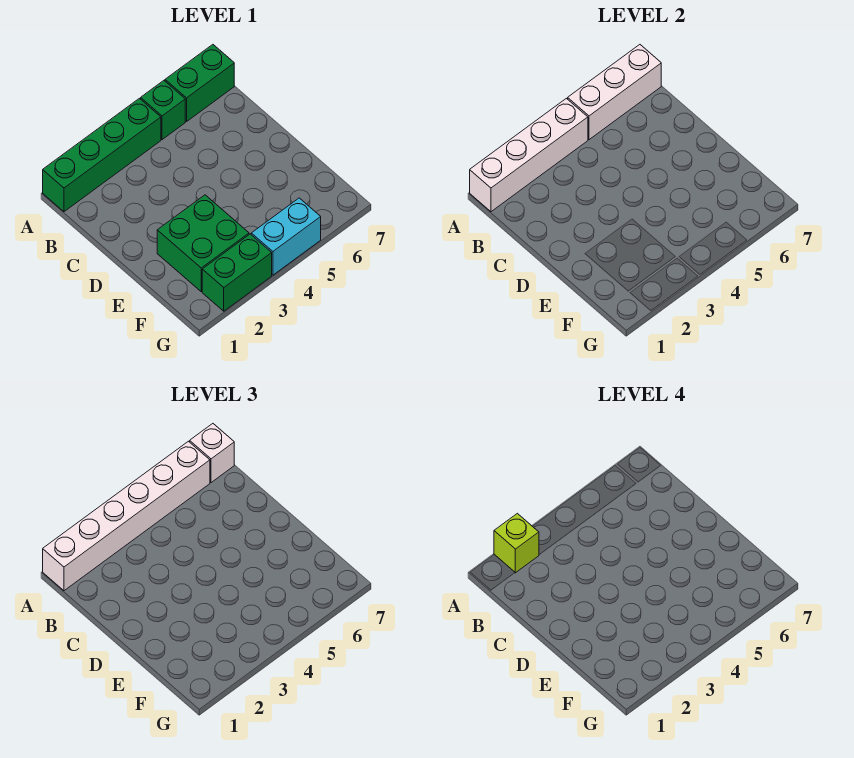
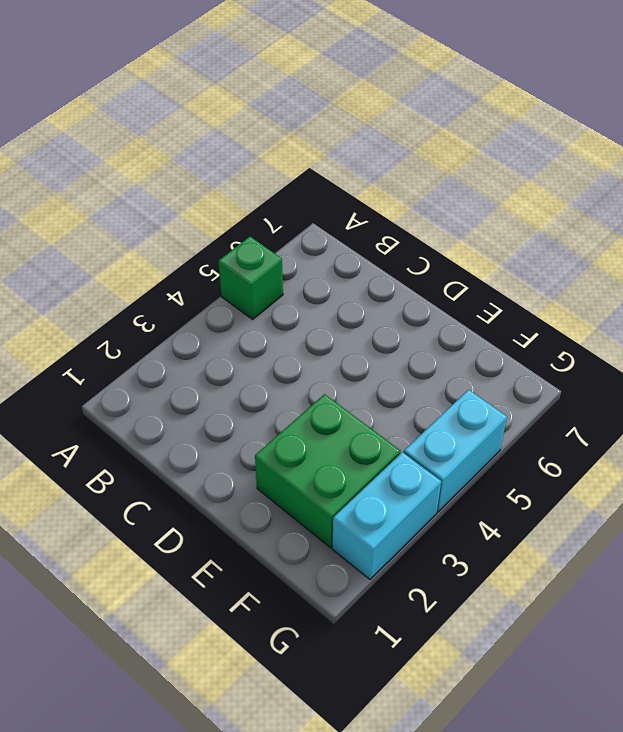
cyan brick G2:G3 level 1 -> green brick G2:G3 level 1
none -> green brick A1:A4 level 1
none -> green brick A6:A7 level 1

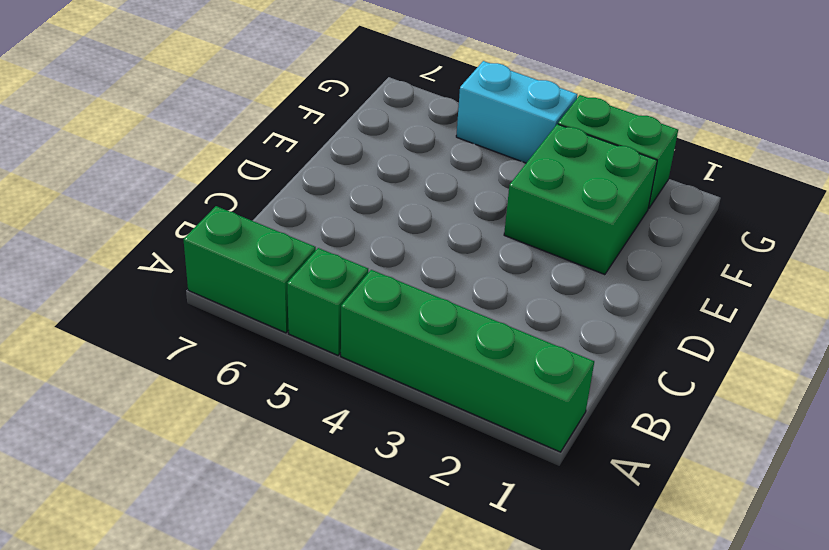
none -> white brick A1:A4 level 2
none -> white brick A5:A7 level 2

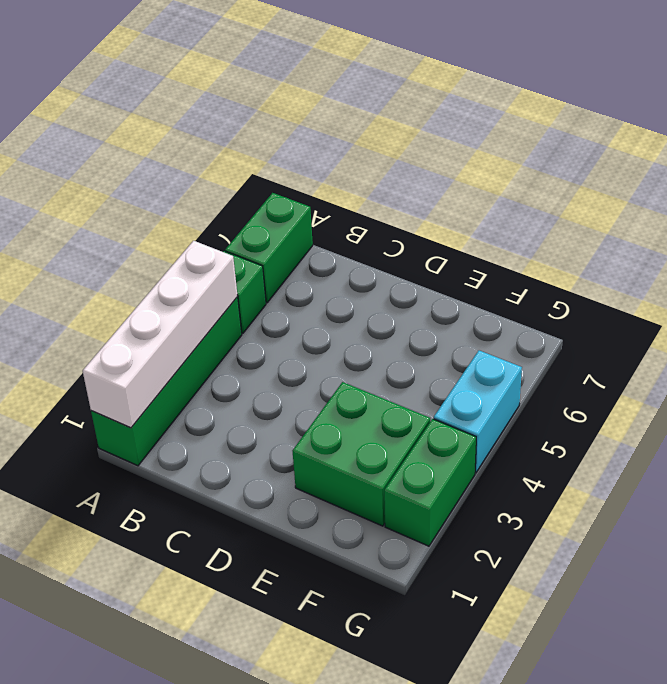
none -> white brick A5:A7 level 2
none -> white brick A1:A6 level 3

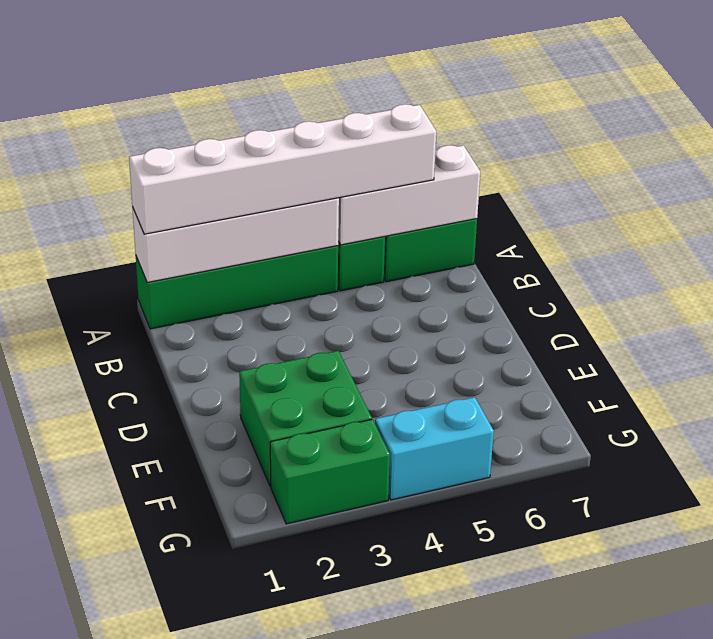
none -> white brick A7 level 3
none -> lime brick A2 level 4

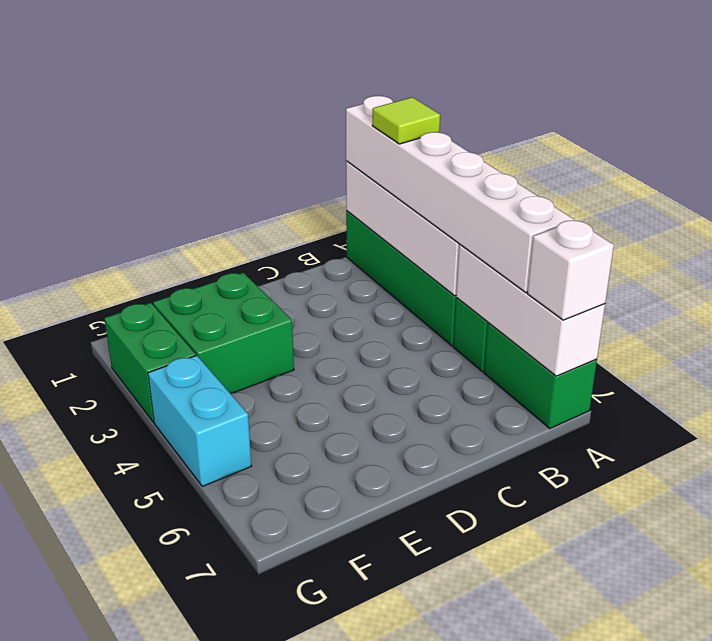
lime tile A2 level 4 -> lime brick A2 level 4

